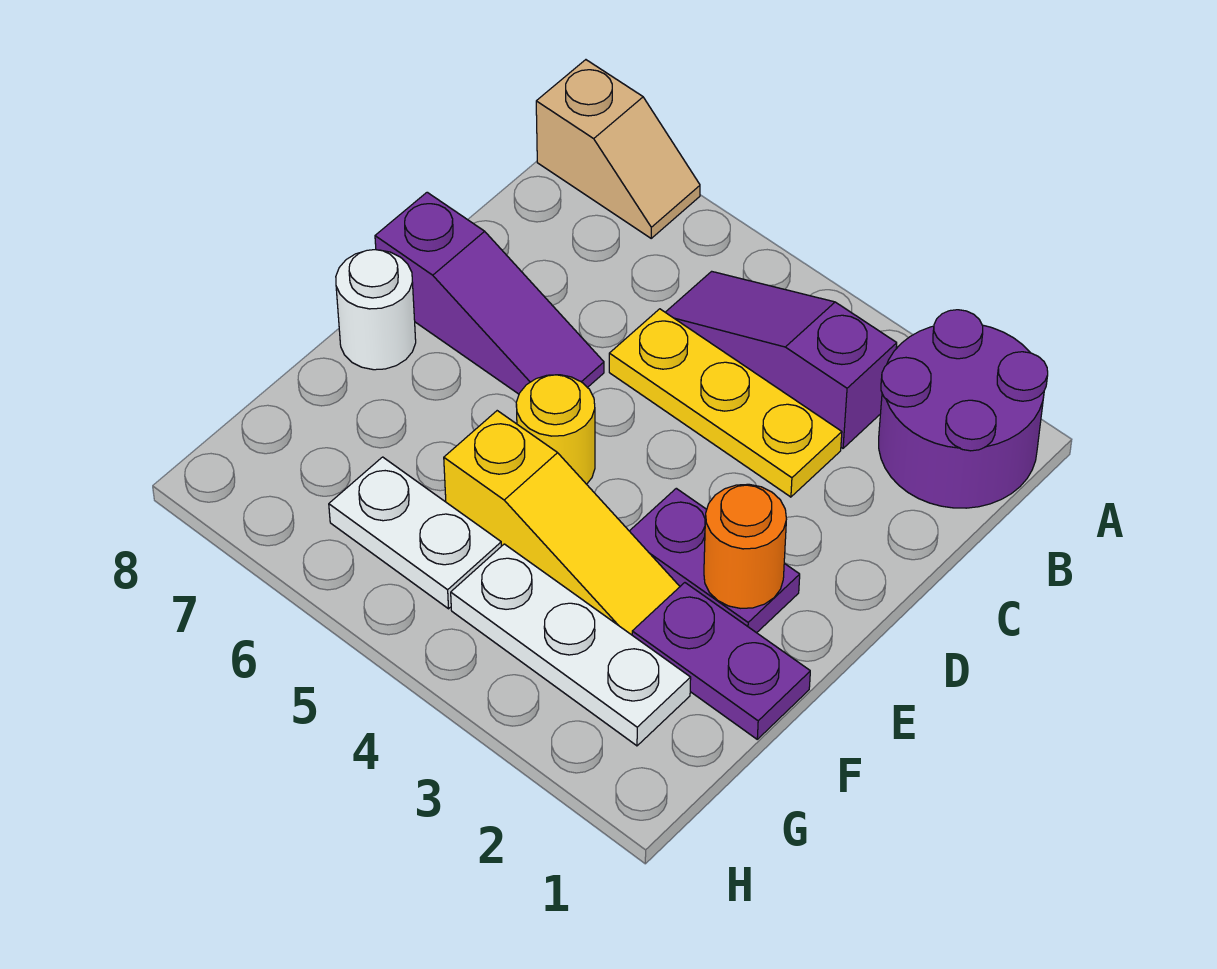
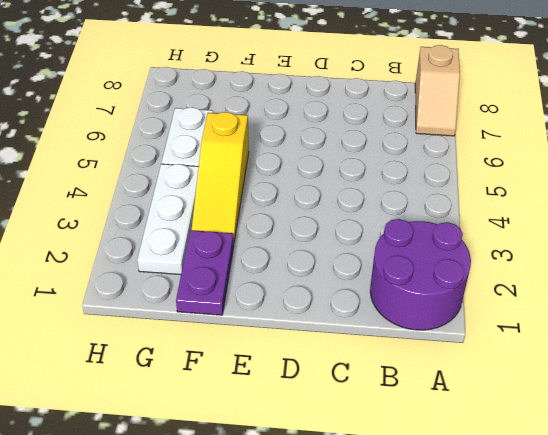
none -> purple slope B3:B5 level 1 top 3
none -> yellow plate C3:C5 level 1
none -> purple slope D6:D8 level 1 top 8

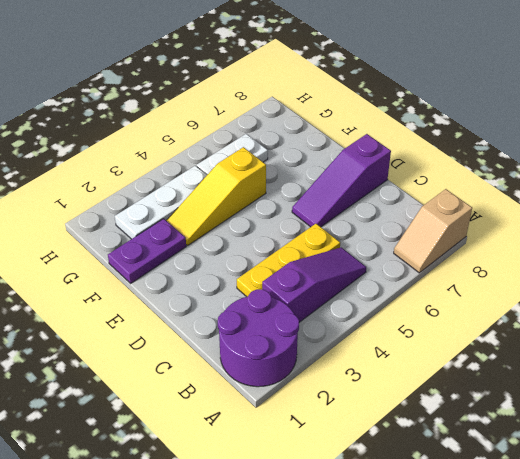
none -> purple plate E2:E3 level 1
none -> yellow round brick E5 level 1
none -> white round brick E8 level 1

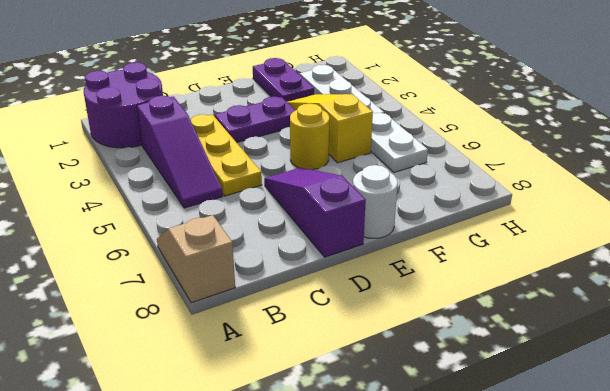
purple plate D3:E3 level 1 -> purple plate E2:E3 level 1
none -> orange round brick E2 level 2

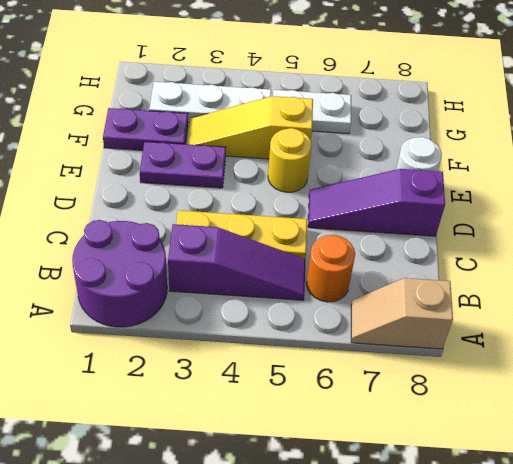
orange round brick B6 level 1 -> orange round brick E2 level 2

